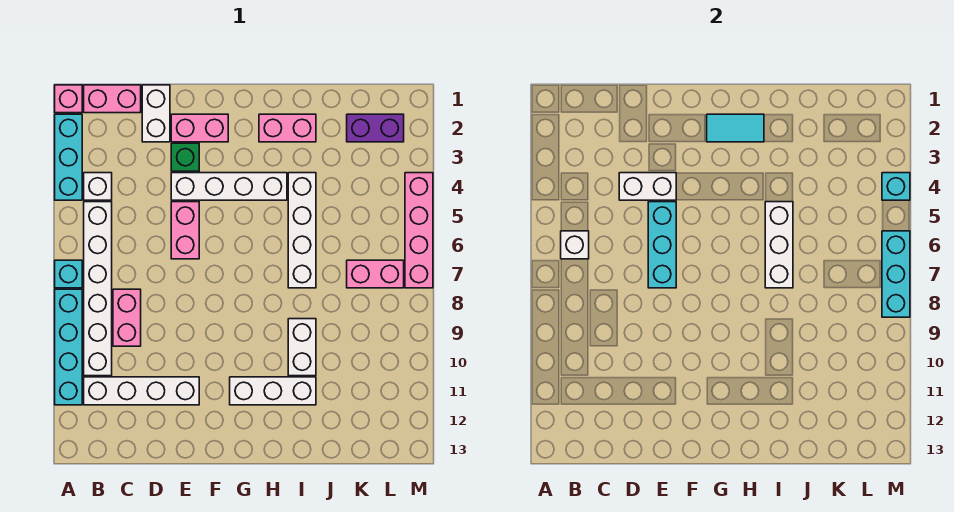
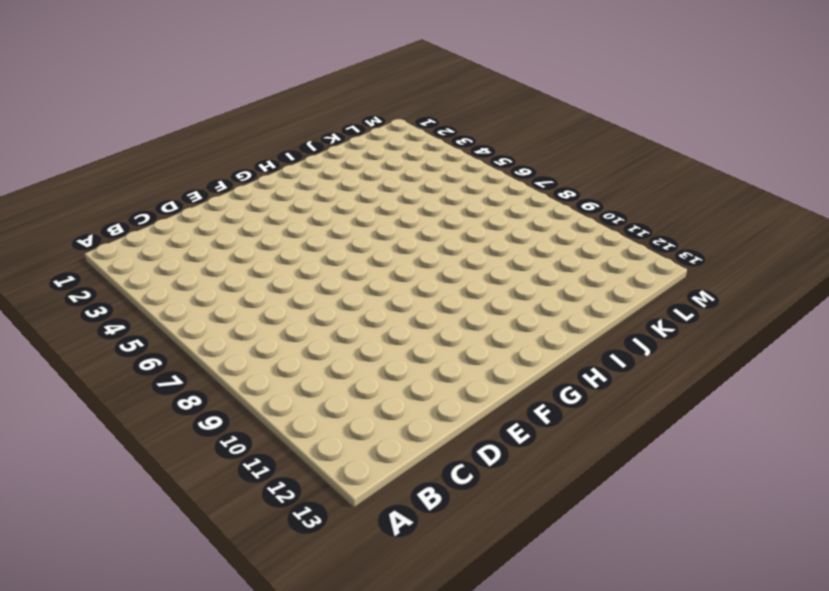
none -> pink brick A1 level 1
none -> cyan brick A2:A4 level 1
none -> cyan brick A7 level 1

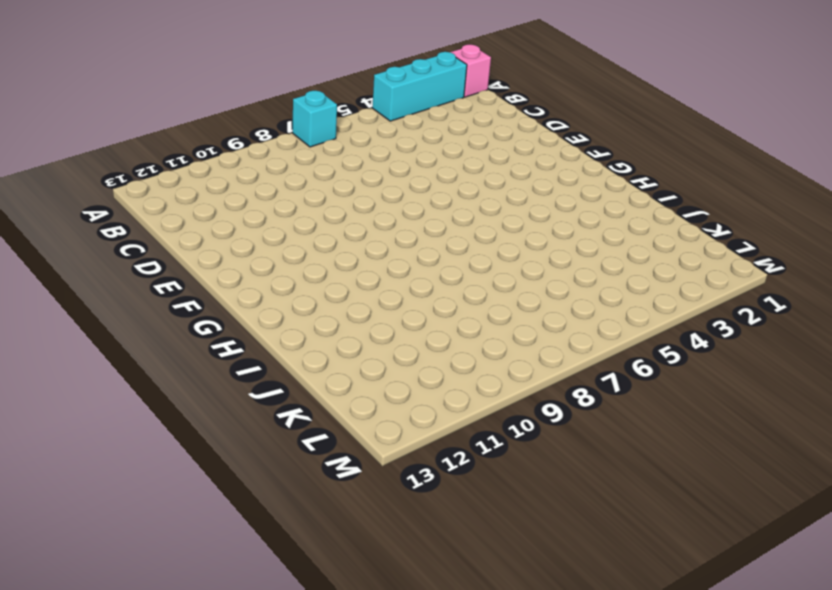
none -> cyan brick A8:A11 level 1
none -> pink brick B1:C1 level 1
none -> white brick B4 level 1

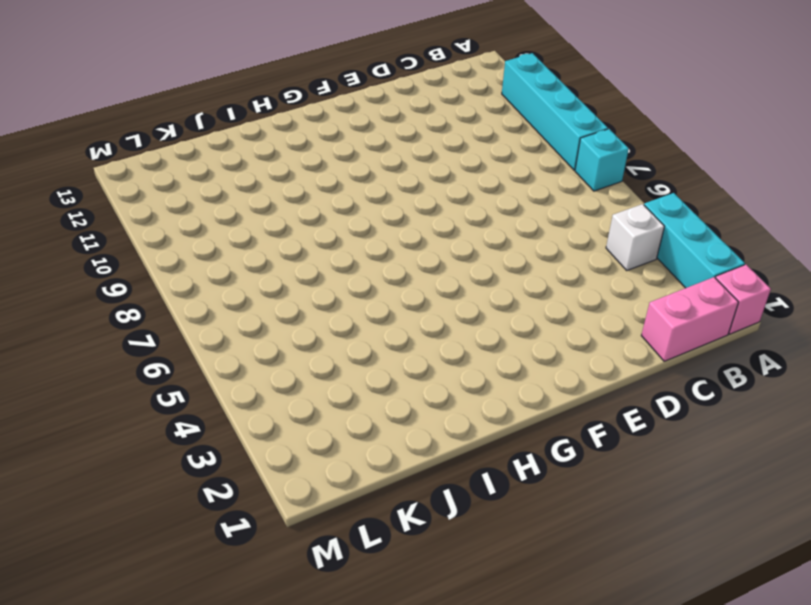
none -> white brick B5:B10 level 1
none -> white brick B11:E11 level 1
none -> pink brick C8:C9 level 1

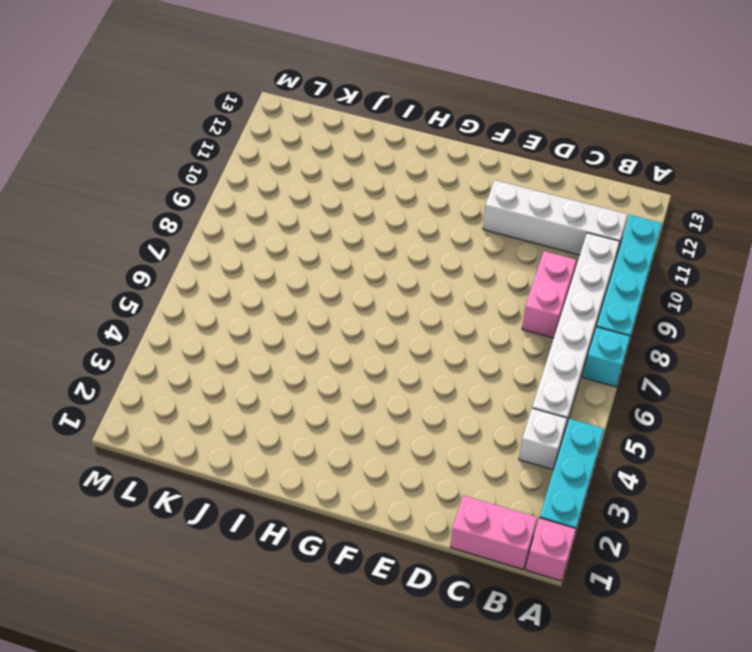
none -> white brick D1:D2 level 1
none -> pink brick E2:F2 level 1
none -> green brick E3 level 1

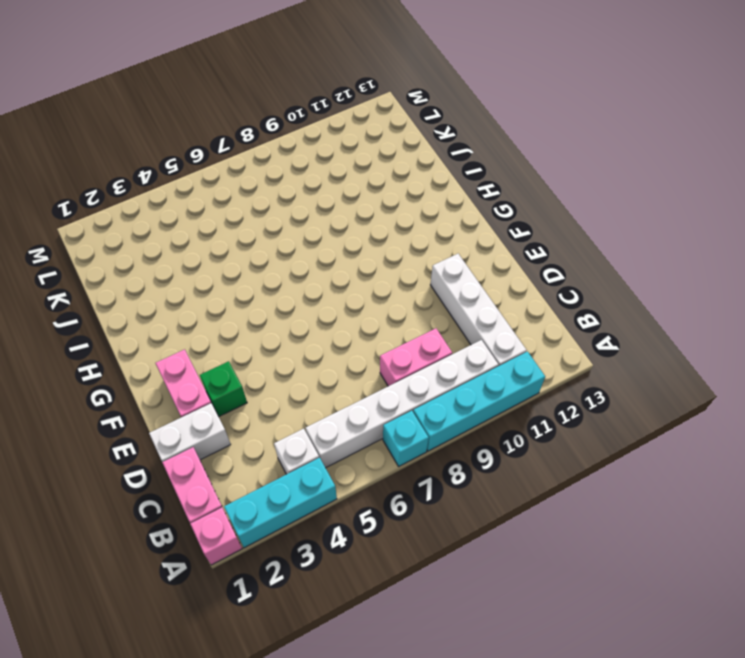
none -> white brick E4:H4 level 1
none -> pink brick E5:E6 level 1
none -> white brick G11:I11 level 1

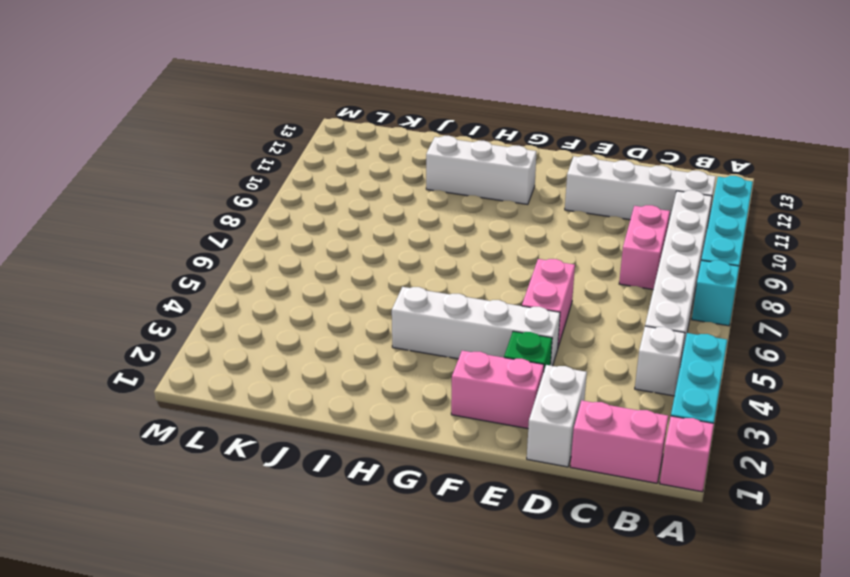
none -> pink brick H2:I2 level 1
none -> white brick I4:I7 level 1
none -> white brick I9:I10 level 1

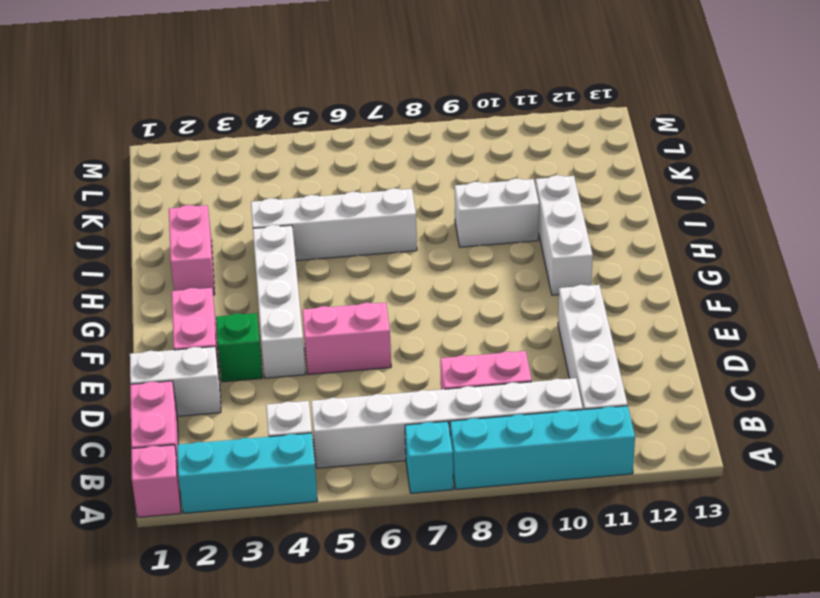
none -> purple brick K2:L2 level 1
none -> pink brick K7:L7 level 1
none -> pink brick M4:M7 level 1

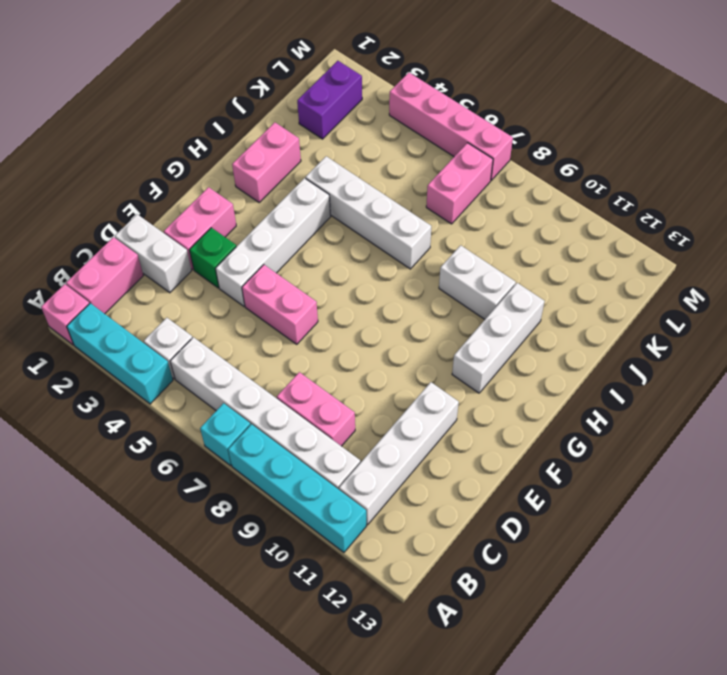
none -> white brick B6 level 2
none -> white brick D4:E4 level 2
none -> cyan brick E5:E7 level 2

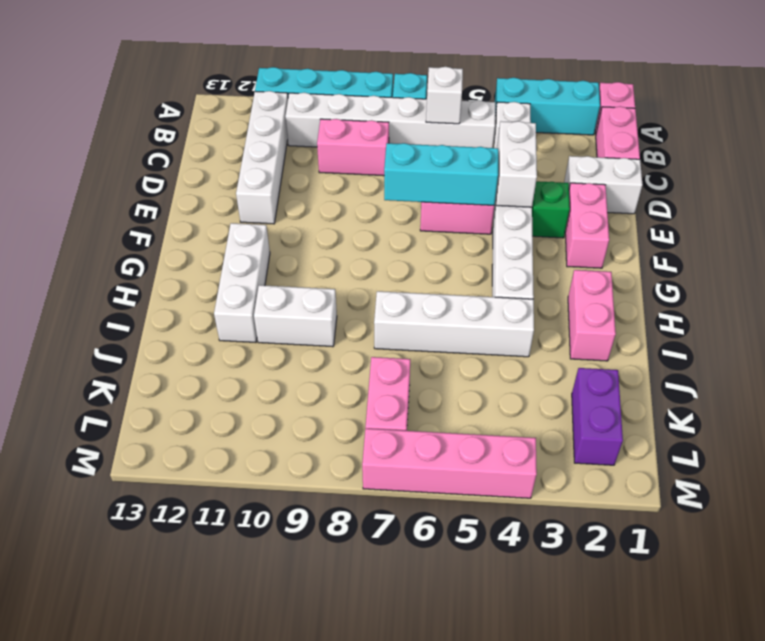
none -> cyan tile G2:H2 level 2
none -> white brick I5:I7 level 2
none -> cyan brick M4 level 2

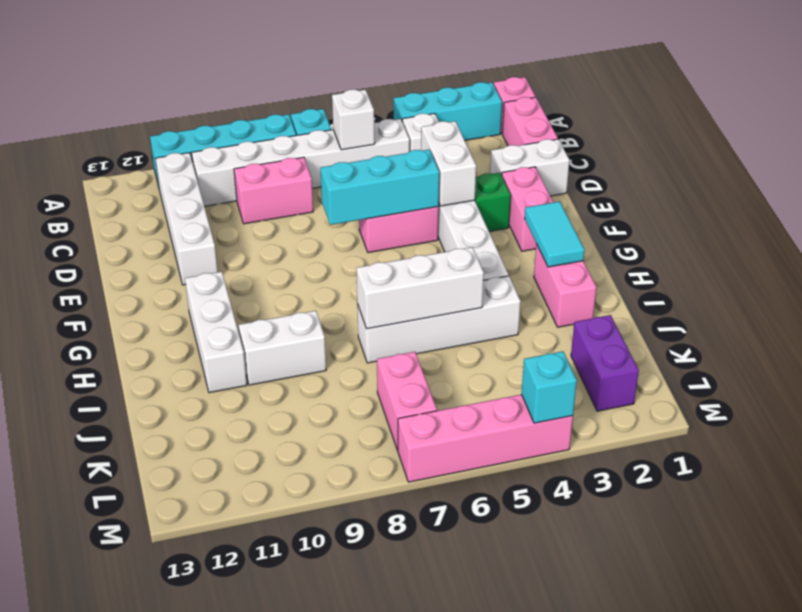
none -> cyan brick M6:M8 level 2

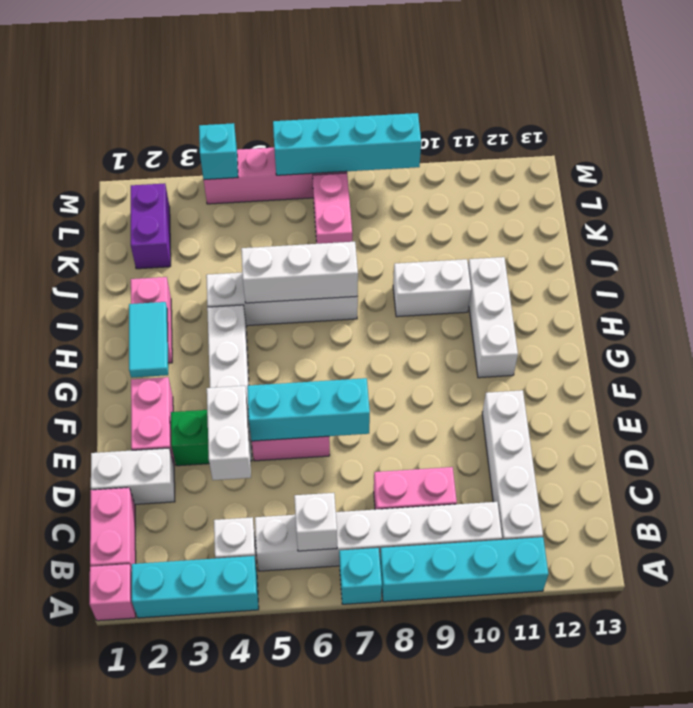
cyan brick M6:M9 level 2 -> cyan brick M6:M8 level 2

